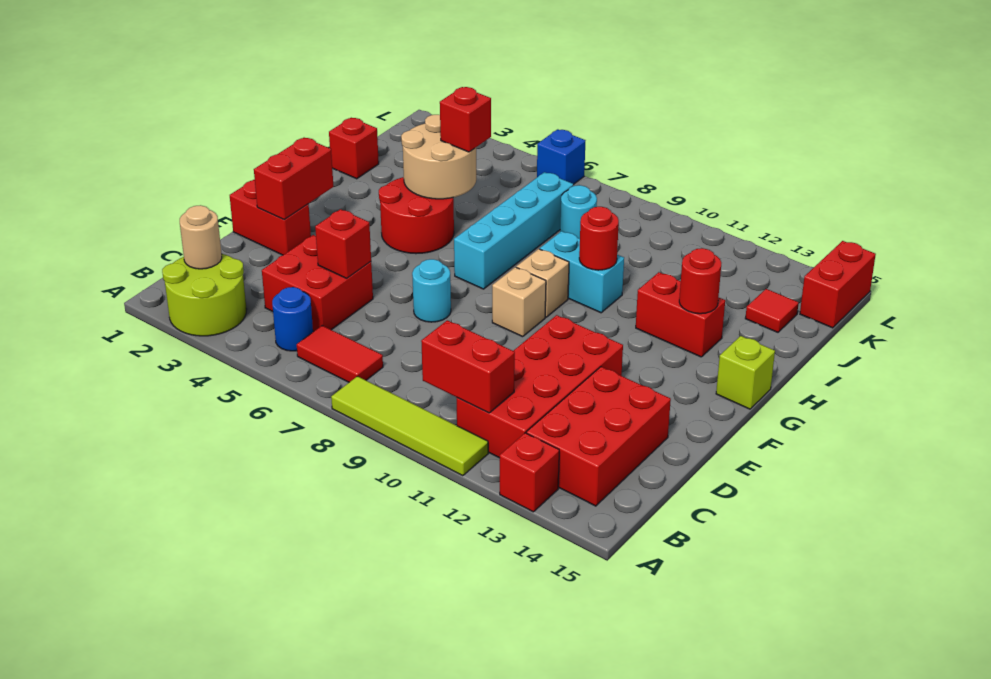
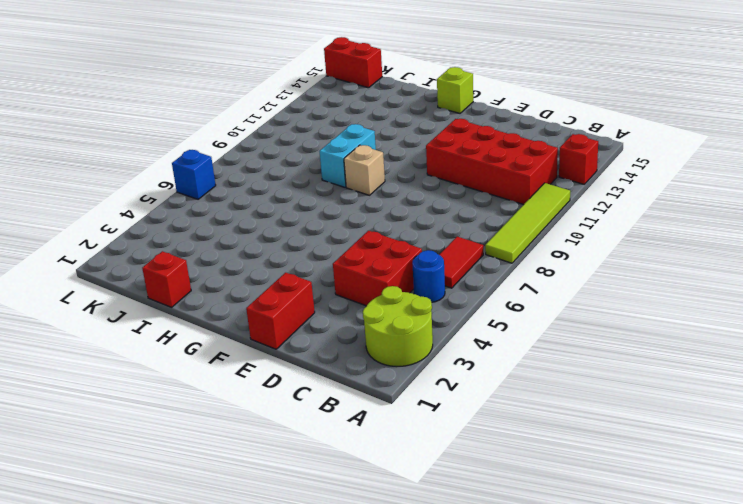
none -> red brick B13:D14 level 1
none -> cyan round brick E7 level 1
none -> tan brick F9 level 1
none -> red round brick G4:H5 level 1

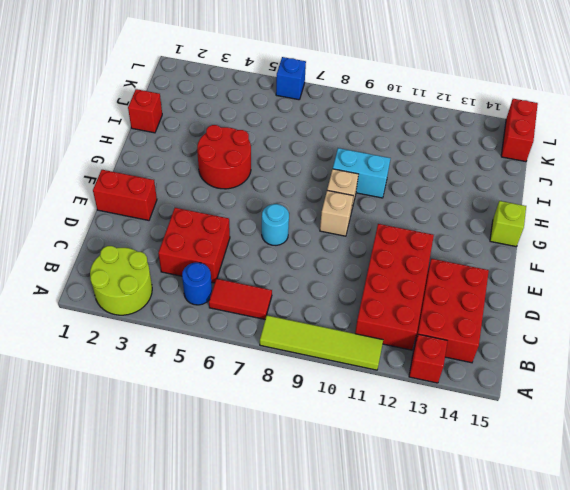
none -> cyan brick G7:J7 level 1
none -> red brick H12:H13 level 1
none -> cyan round brick J8 level 1
none -> red tile J14 level 1

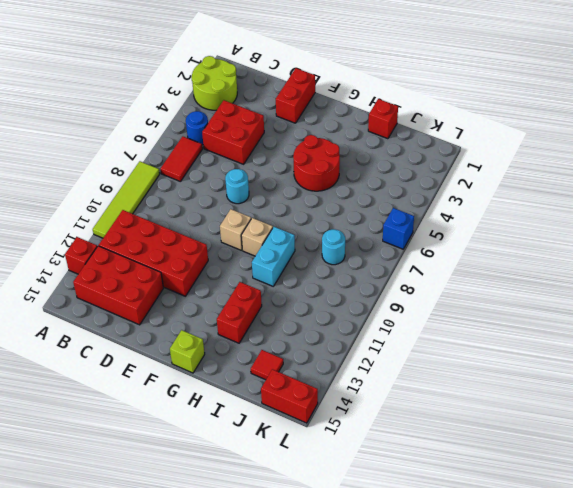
none -> cyan brick G7:J7 level 1
none -> tan round brick B2 level 2
none -> red brick B10:B11 level 2
none -> red brick D5 level 2

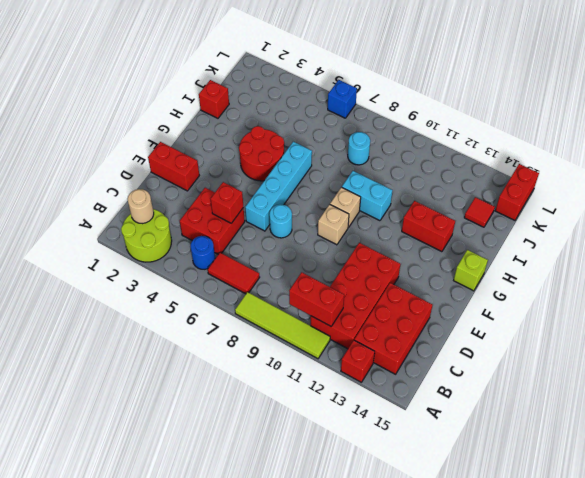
cyan brick E6:H6 level 1 -> cyan brick G7:J7 level 1
none -> red brick E2:F2 level 2
none -> tan round brick H4:I5 level 2
none -> red round brick H10 level 2
none -> red round brick H13 level 2

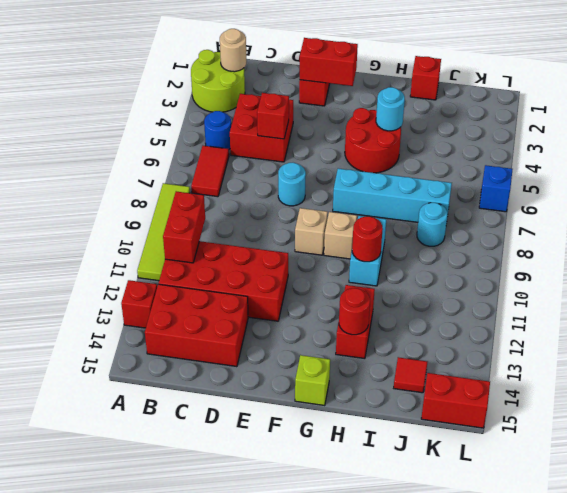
cyan round brick H4 level 2 -> tan round brick H4:I5 level 2
none -> red brick I5 level 3

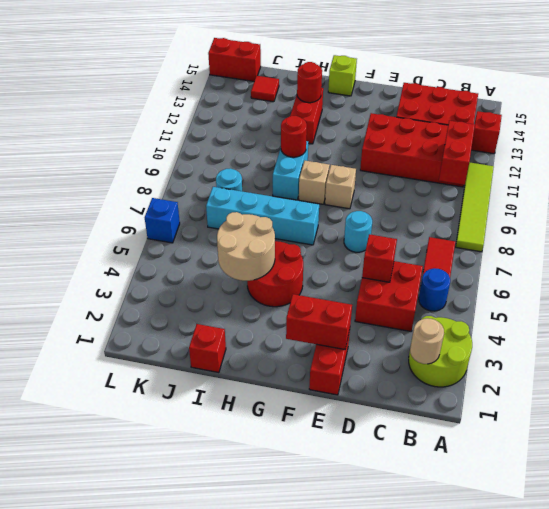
none -> red brick I5 level 3

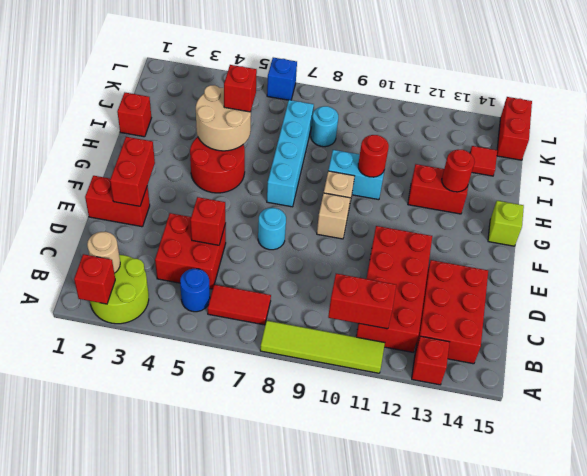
red brick A2 level 2 -> none

